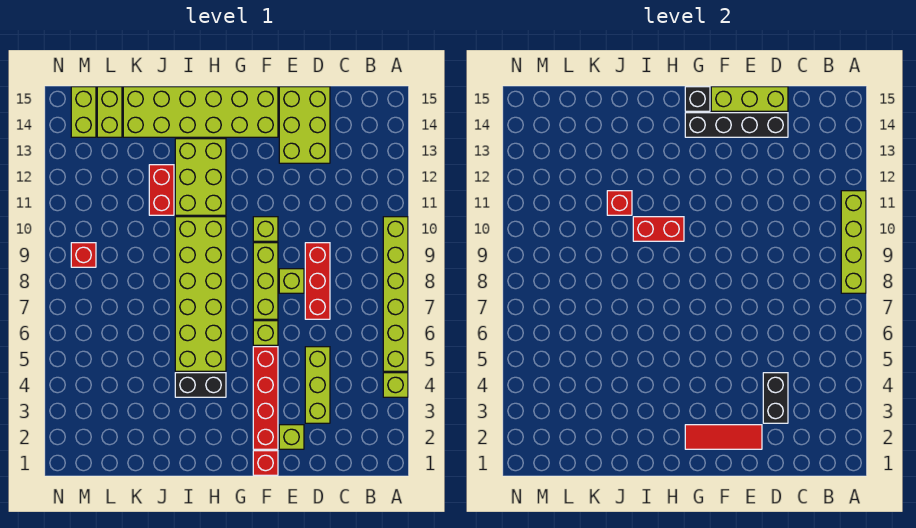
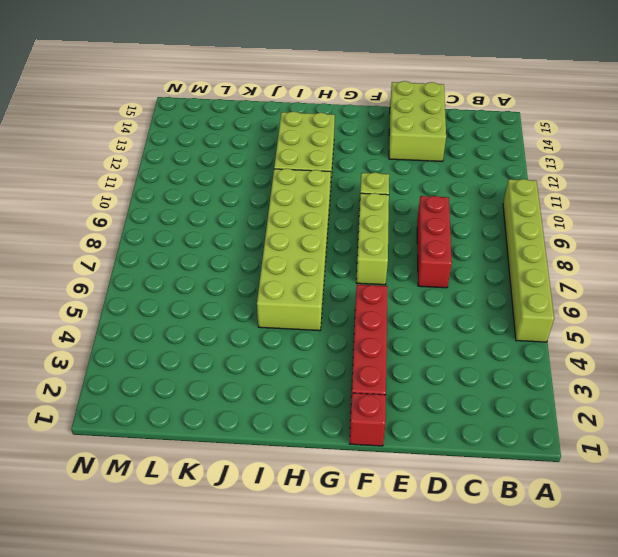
none -> lime brick A4 level 1
none -> lime brick D3:D5 level 1
none -> lime brick E2 level 1

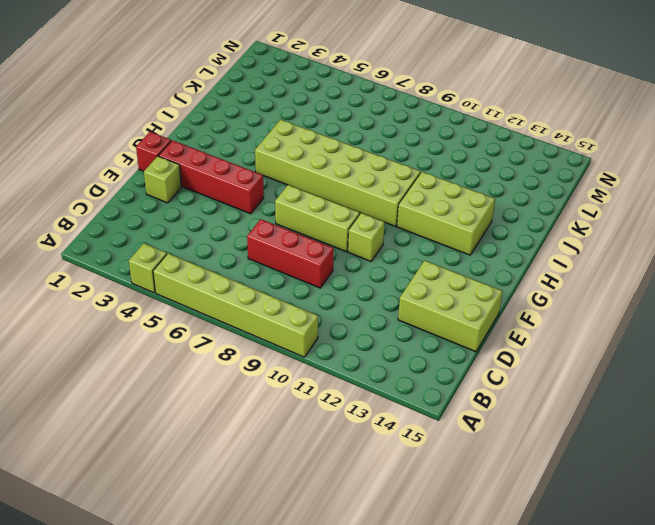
none -> lime brick D3:D5 level 1
none -> lime brick E8 level 1
none -> lime brick F6 level 1

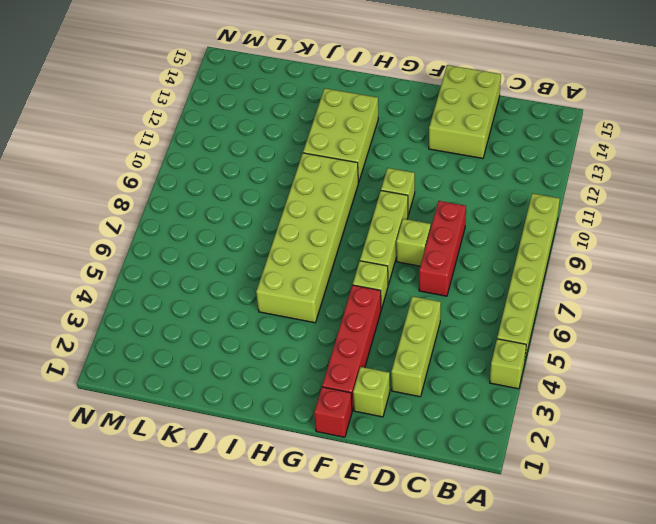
none -> lime brick F14:K15 level 1
none -> black brick H4:I4 level 1
none -> red brick J11:J12 level 1

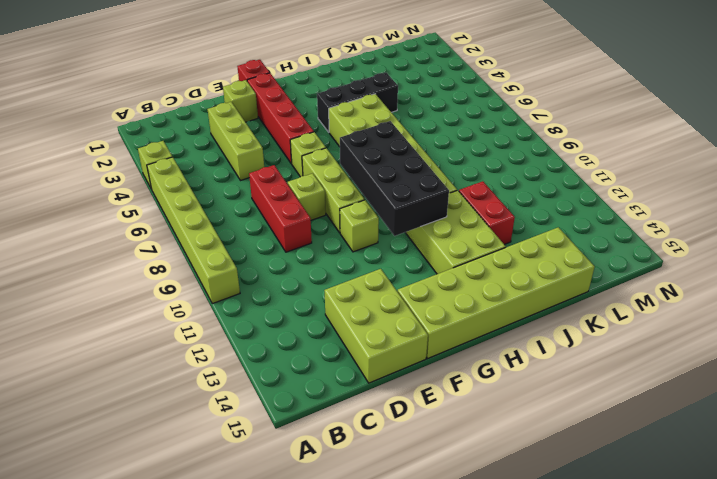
black brick G8:H11 level 2 -> red brick H10:I10 level 2
black brick H4:J4 level 1 -> black brick H4:I4 level 1
none -> lime brick L14:L15 level 1
none -> red brick M9 level 1
none -> lime brick M14:M15 level 1

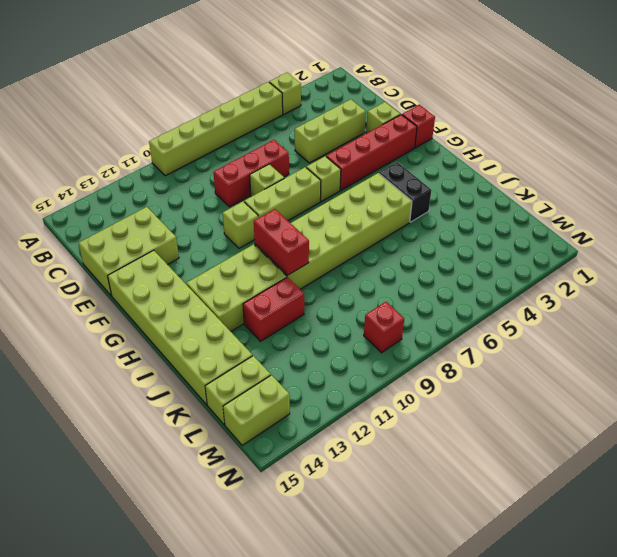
none -> lime brick A8:A11 level 2
none -> black brick D3:D4 level 2
none -> black brick D14:G14 level 2

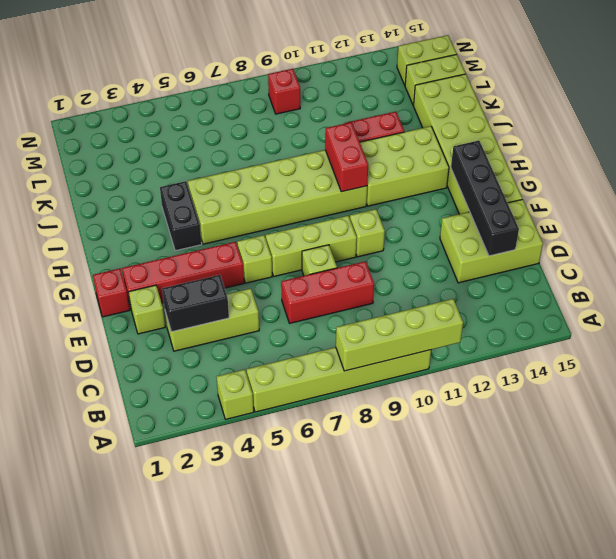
none -> lime brick D15:F15 level 2
none -> red tile E2:G2 level 2
none -> black brick G15 level 2

